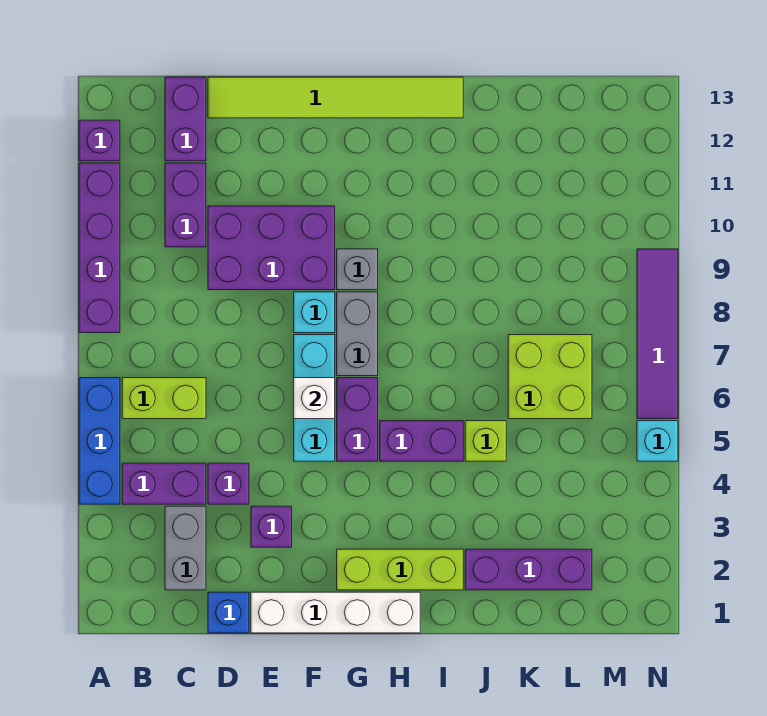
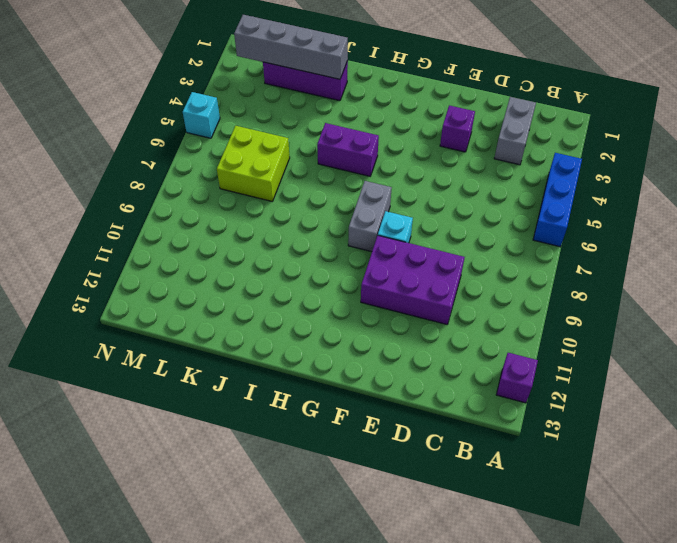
grey brick J2:M2 level 2 -> none
none -> purple brick A8:A11 level 1
none -> purple brick B4:C4 level 1
none -> lime brick B6:C6 level 1

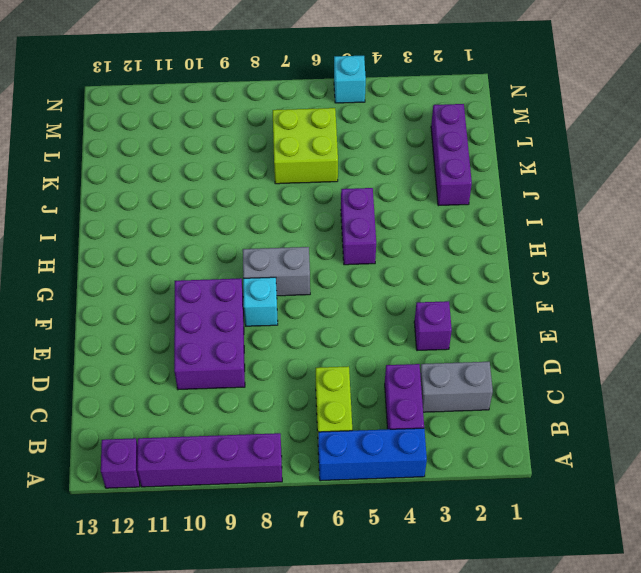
none -> purple brick C10:C11 level 1
none -> purple brick C12:C13 level 1
none -> blue brick D1 level 1

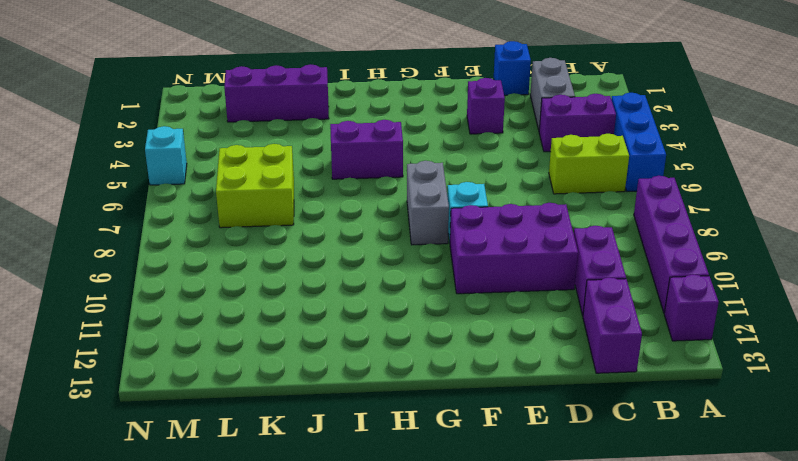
none -> purple brick D4 level 1
none -> lime tile D13:I13 level 1
none -> white brick E1:H1 level 1

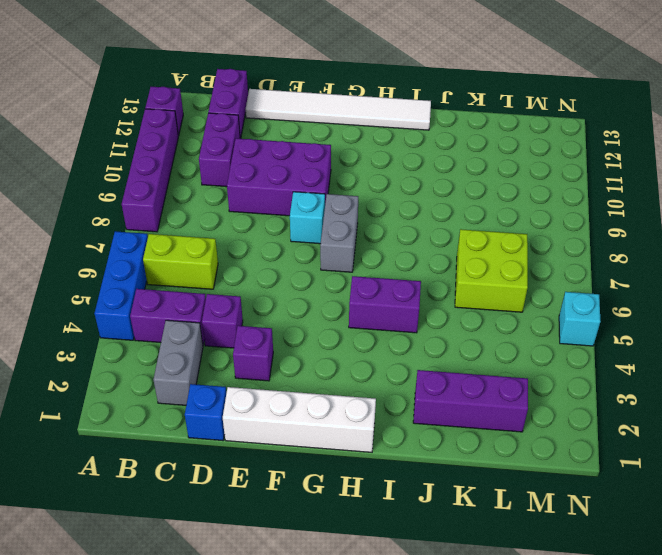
white tile D13:I13 level 1 -> lime tile D13:I13 level 1
none -> cyan brick F5:F7 level 1
none -> lime brick G2:I2 level 1
none -> purple brick G5:G6 level 1

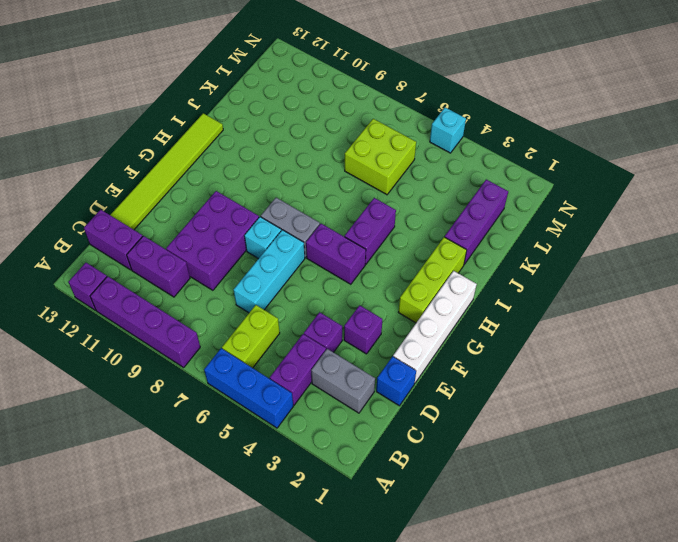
cyan brick D7:F7 level 1 -> cyan brick F5:F7 level 1
none -> grey brick G9 level 1
none -> lime brick J5 level 1
none -> purple tile N6:N9 level 1

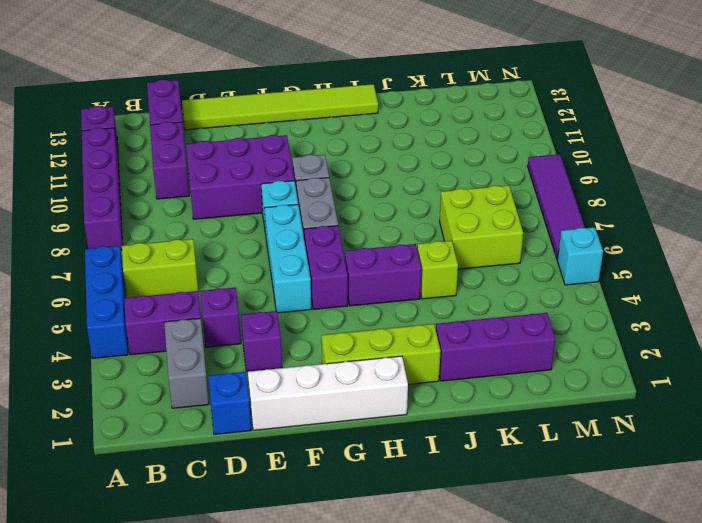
none -> white brick F6 level 2

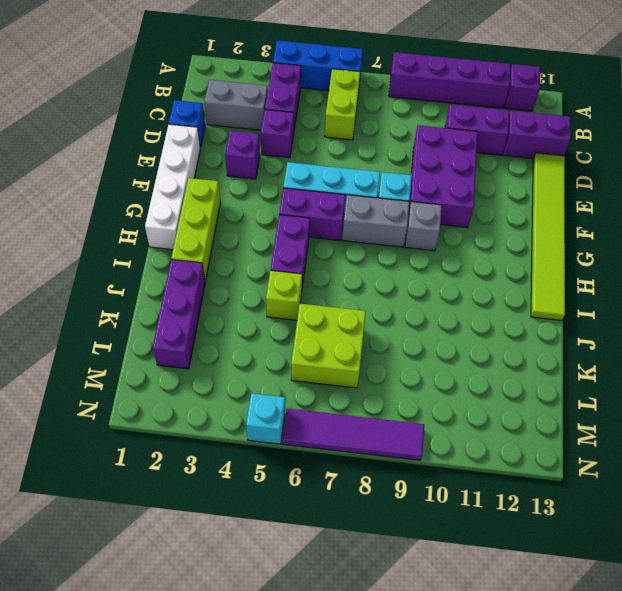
none -> white brick F6 level 2

